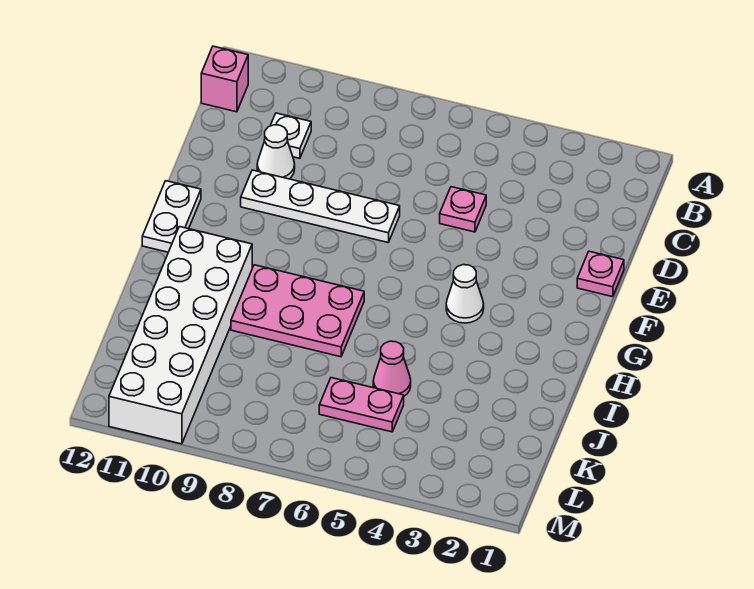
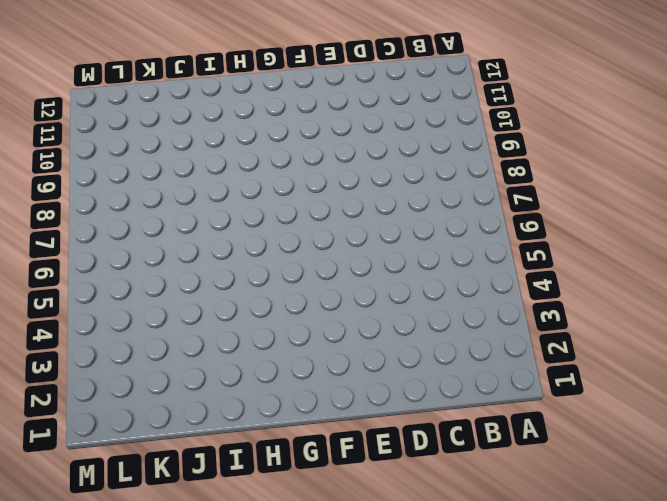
none -> pink brick B12 level 1
none -> white plate C10 level 1
none -> pink plate D5 level 1

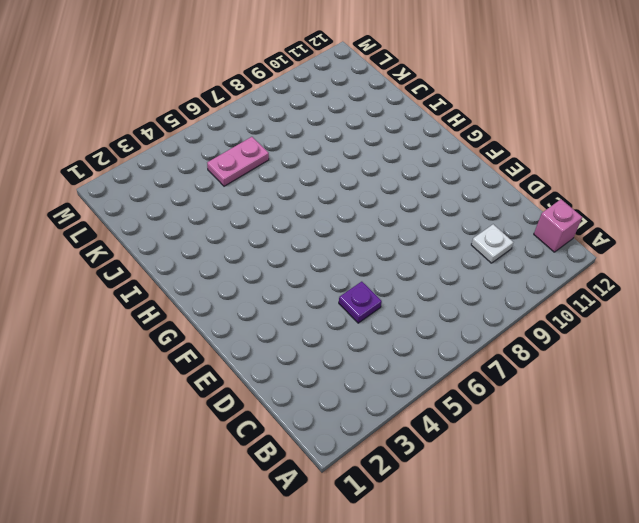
purple plate D5 level 1 -> pink plate D5 level 1
none -> white cone D10 level 1
none -> pink plate E1 level 1
none -> white plate E7:E10 level 1

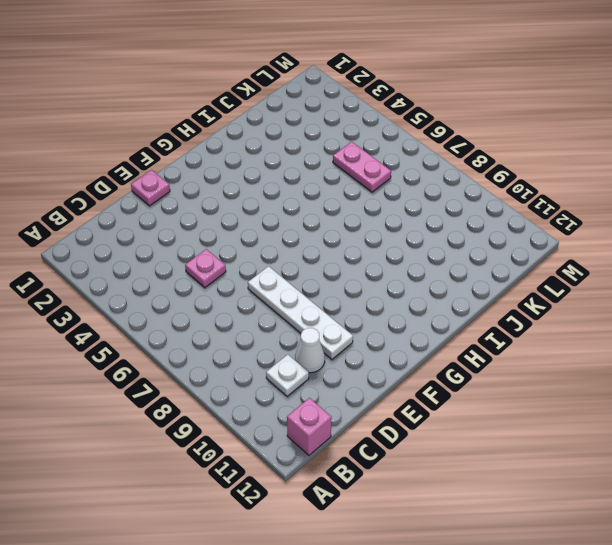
none -> white plate F12:G12 level 1
none -> white cone G4 level 1
none -> pink plate H7:I9 level 1

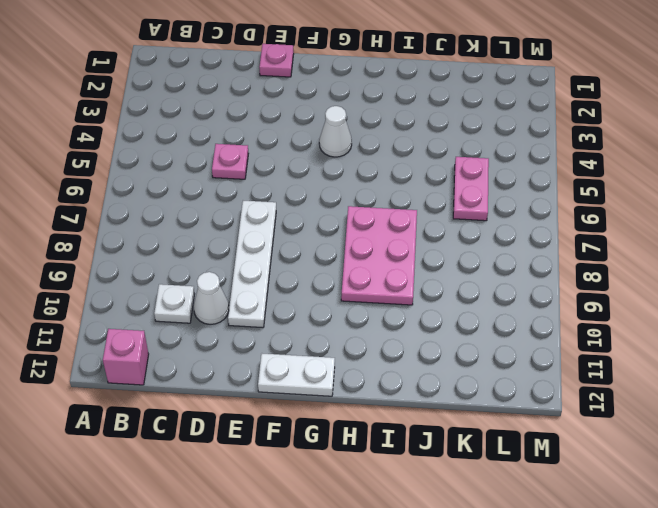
none -> white brick H10:M11 level 1
none -> pink cone J5 level 1

